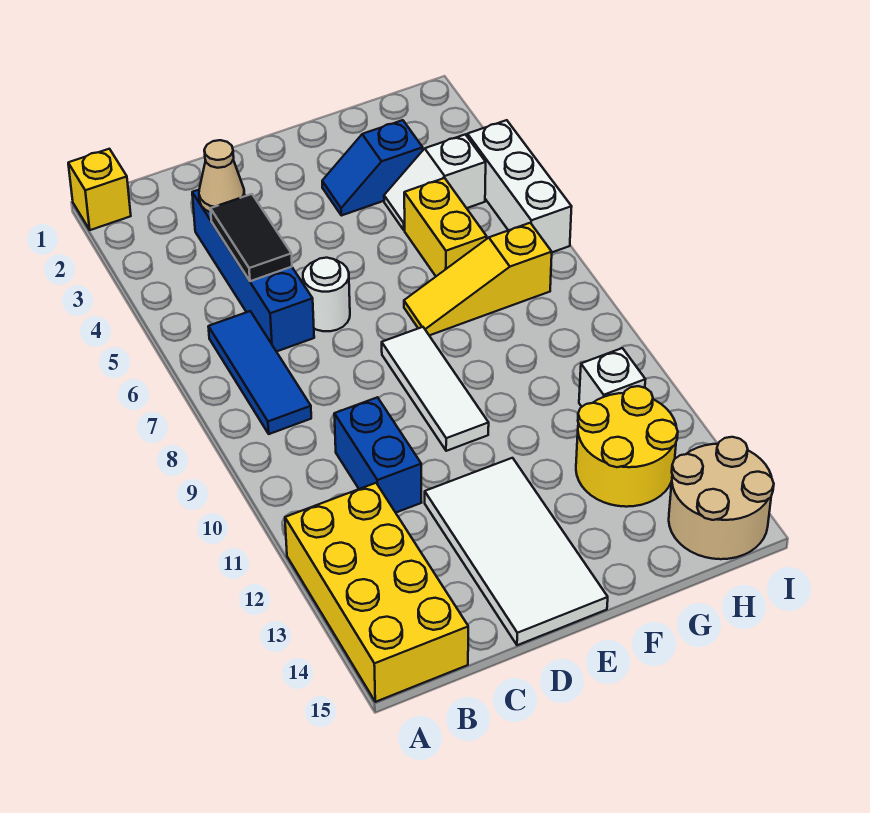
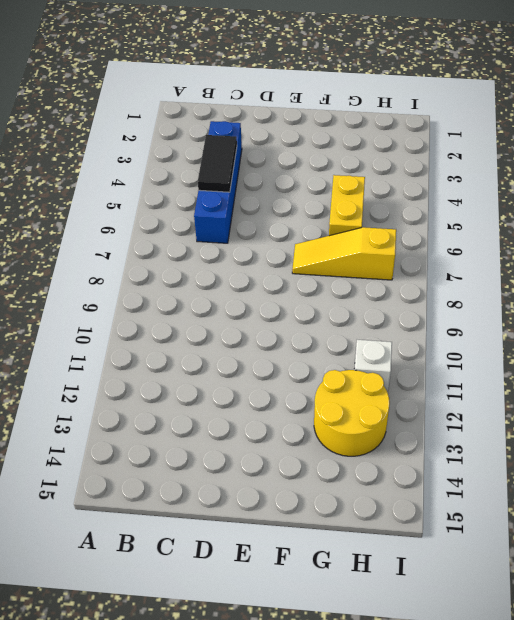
none -> yellow brick A1 level 1
none -> yellow brick A12:B15 level 1
none -> blue tile B6:B8 level 1

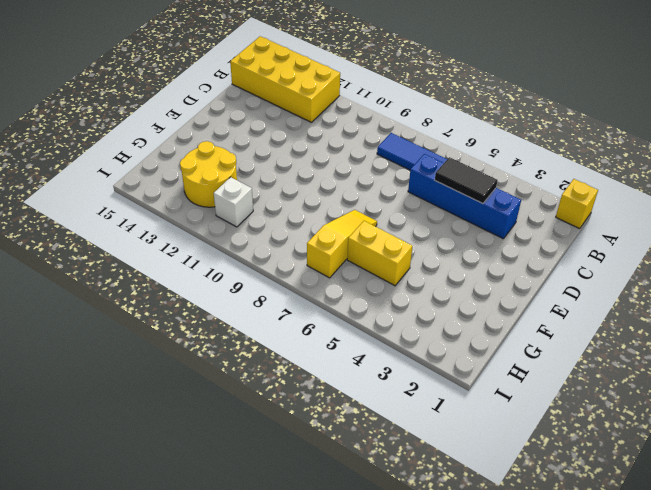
none -> blue brick C10:C11 level 1
none -> white round brick D6 level 1
none -> white tile D12:E15 level 1

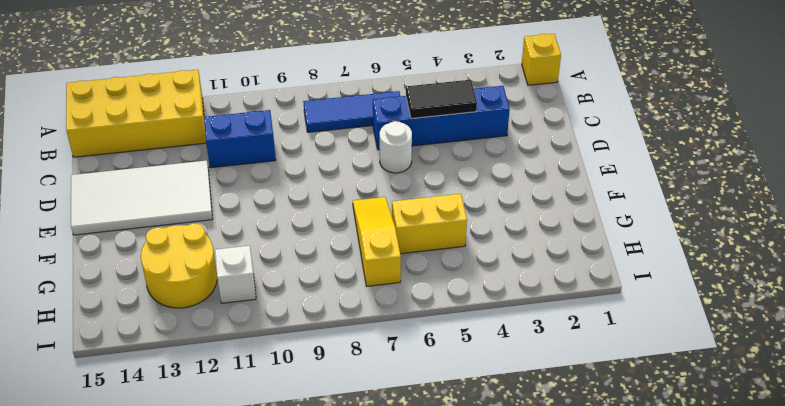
none -> white tile E8:E10 level 1
none -> blue slope F3:G3 level 1 top G
none -> white slope G4:H4 level 1 top H

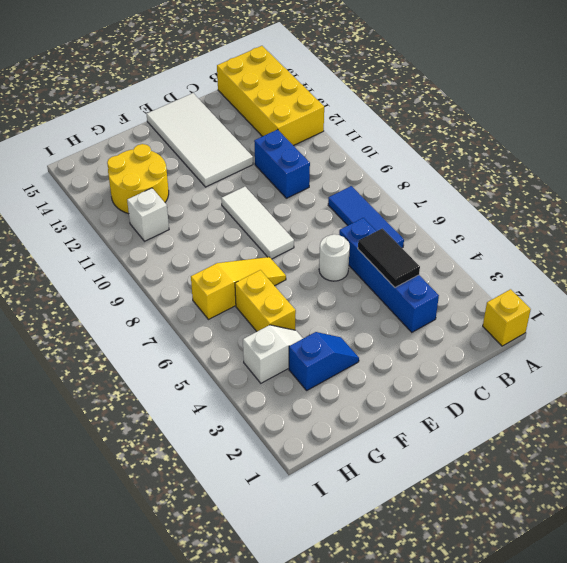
none -> tan round brick H14:I15 level 1
none -> white brick I4:I6 level 1
none -> tan cone C3 level 2

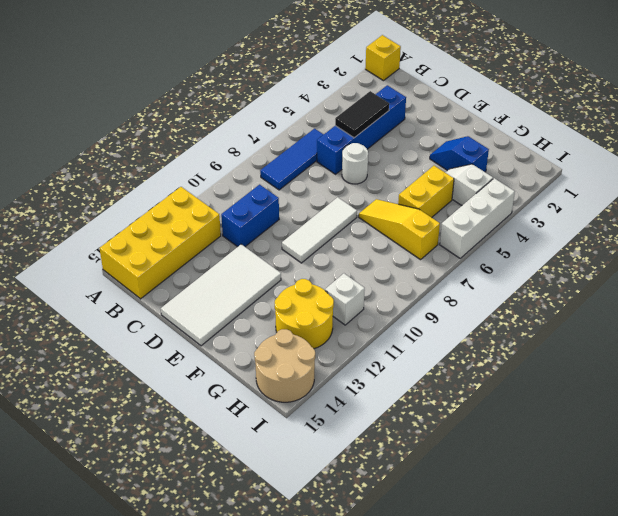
none -> tan cone C3 level 2

